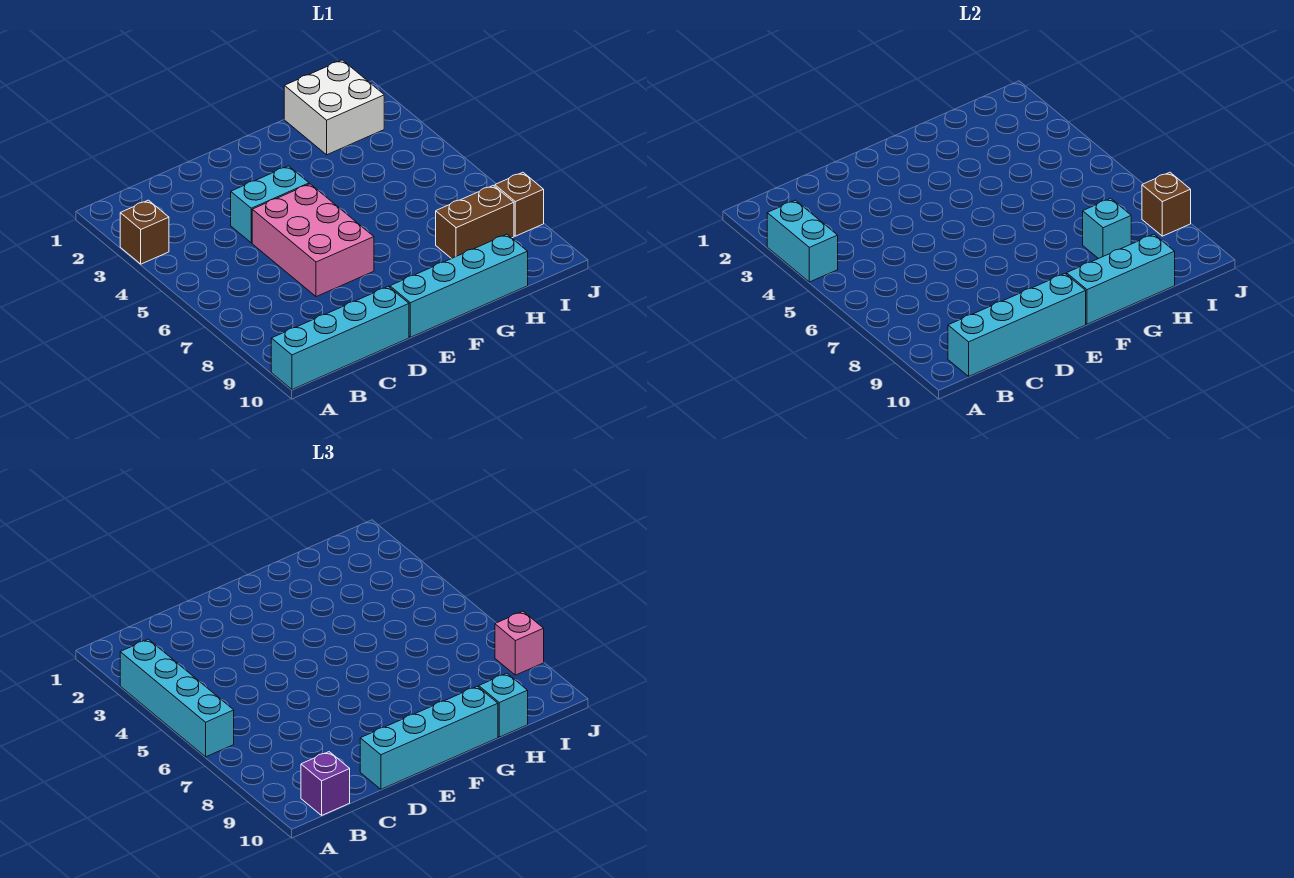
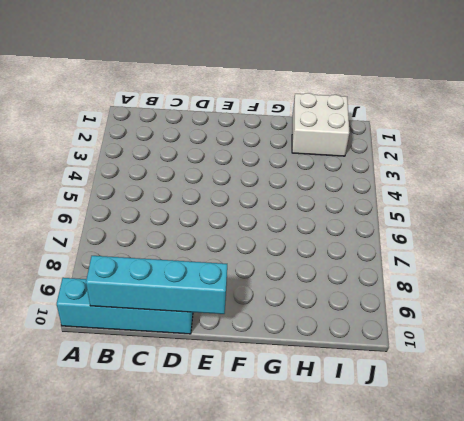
none -> brown brick A3 level 1
none -> cyan brick D4:E4 level 1
none -> pink brick D5:E7 level 1

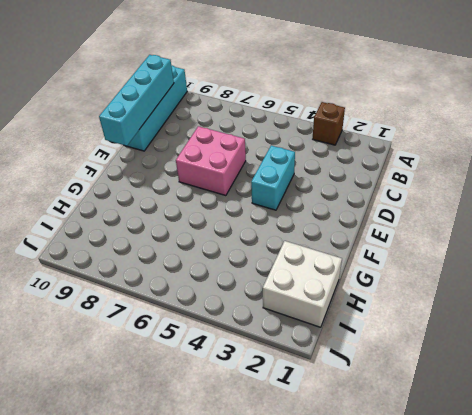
pink brick D6:E7 level 1 -> pink brick D5:E7 level 1
none -> cyan brick E10:H10 level 1
none -> brown brick H8:I8 level 1
none -> brown brick J8 level 1

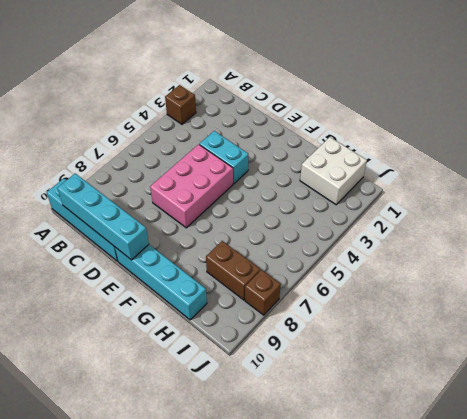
none -> cyan brick A3:A4 level 2
none -> cyan brick F10:H10 level 2
none -> cyan brick H8 level 2

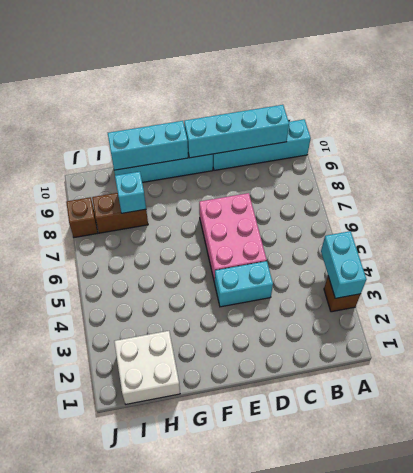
none -> brown brick J8 level 2
none -> cyan brick A3:A6 level 3
none -> purple brick B10 level 3

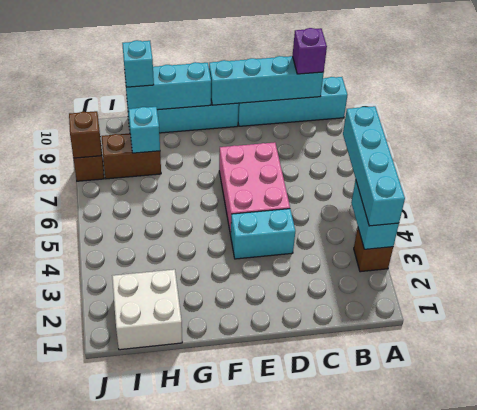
none -> cyan brick D10:G10 level 3
none -> pink brick J8 level 3

